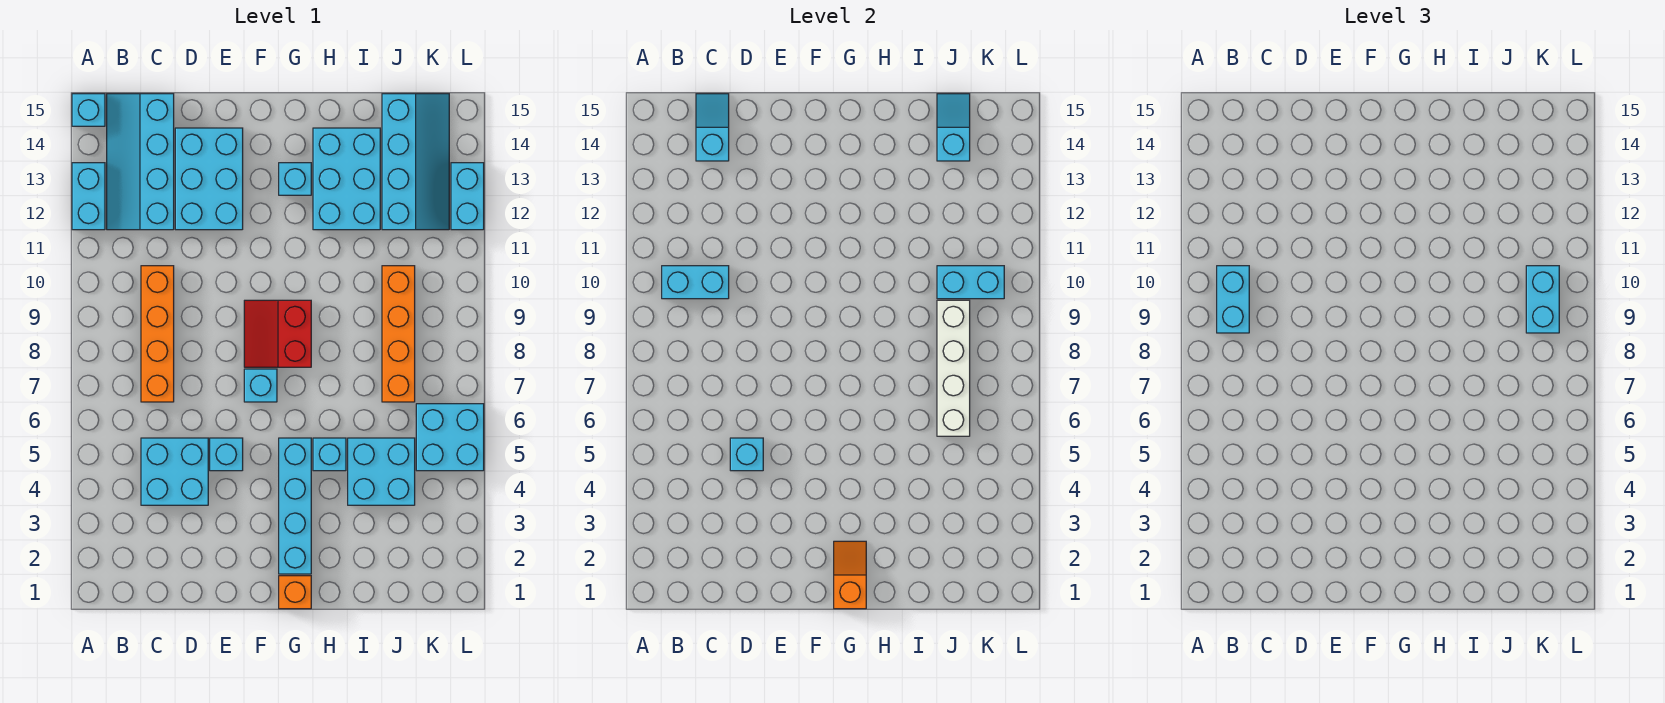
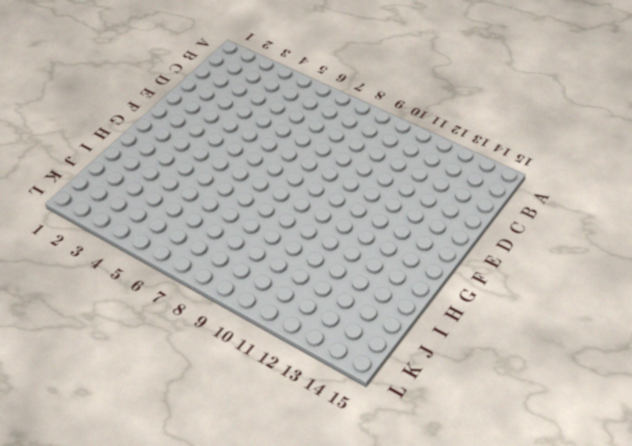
none -> cyan brick A12:A13 level 1
none -> cyan brick A15 level 1
none -> cyan slope B12:C15 level 1 top C

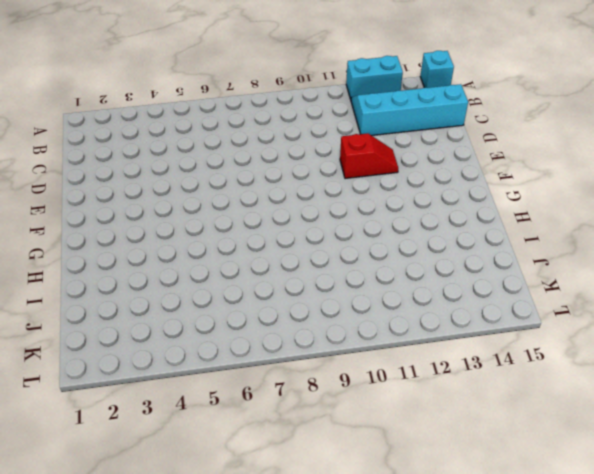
red slope E11:E12 level 1 top 11 -> cyan brick D12:E14 level 1
none -> cyan brick C4:D5 level 1
none -> orange brick C7:C10 level 1
none -> cyan brick E5 level 1

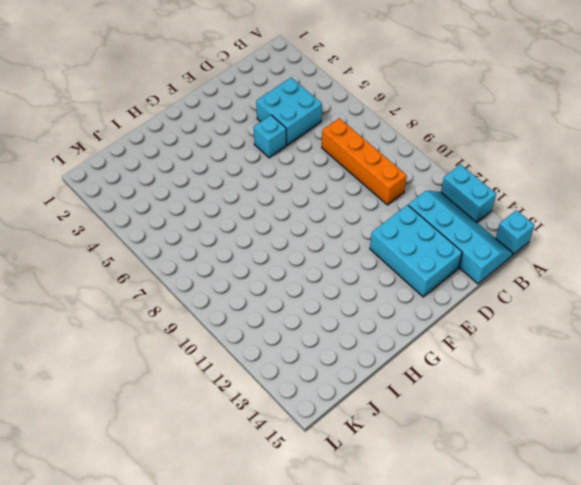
none -> cyan brick F7 level 1
none -> red slope F8:G9 level 1 top G
none -> orange brick G1 level 1

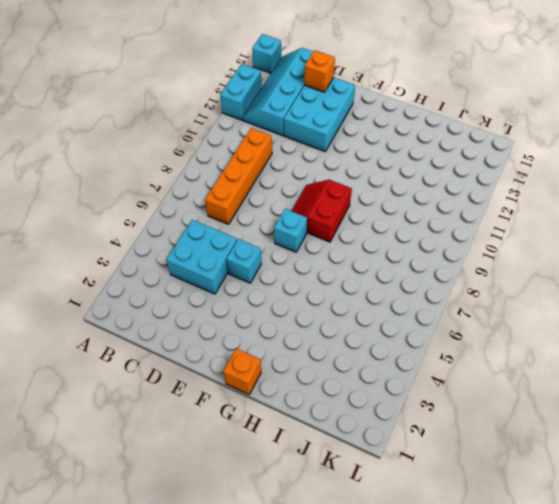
orange brick D14 level 2 -> none
none -> cyan brick G2:G5 level 1
none -> cyan brick G13 level 1
none -> cyan brick H5 level 1

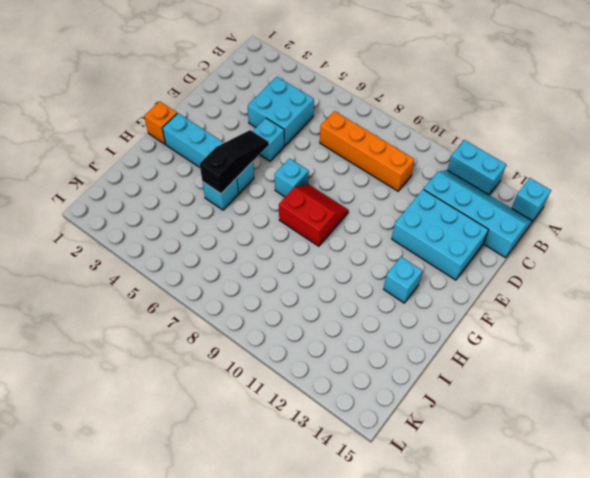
black slope F5:H5 level 2 top H -> none
none -> cyan brick H12:I14 level 1
none -> cyan brick I4:J5 level 1
none -> orange brick J7:J10 level 1

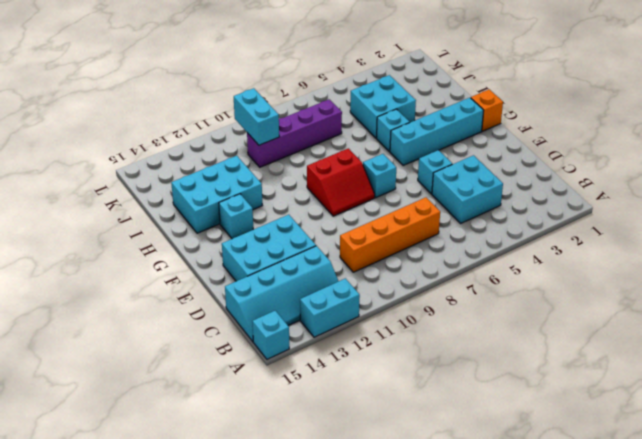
purple brick J7:J10 level 1 -> orange brick J7:J10 level 1
none -> cyan slope J12:K15 level 1 top J
none -> cyan brick K5:L6 level 1
none -> cyan brick L12:L13 level 1

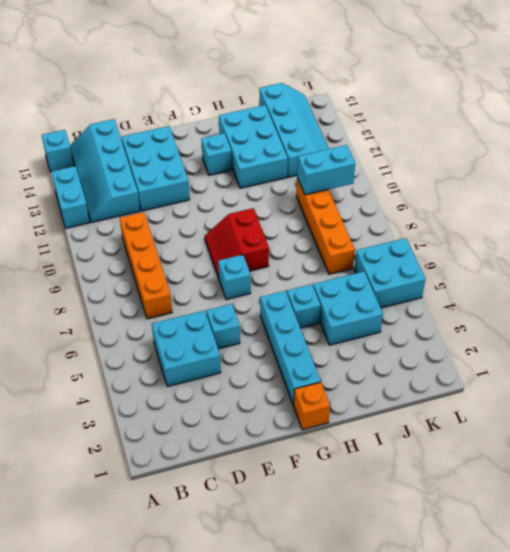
none -> cyan brick L12:L13 level 1
none -> cyan brick B10:C10 level 2
none -> cyan slope C14:C15 level 2 top 14

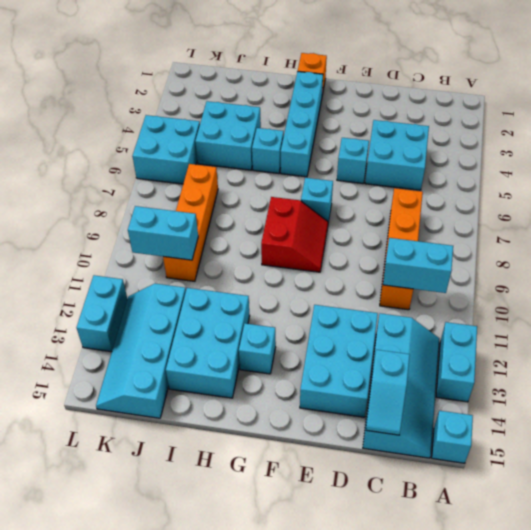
none -> cyan brick D5 level 2
none -> orange slope G1:G2 level 2 top 1
none -> white brick J6:J9 level 2

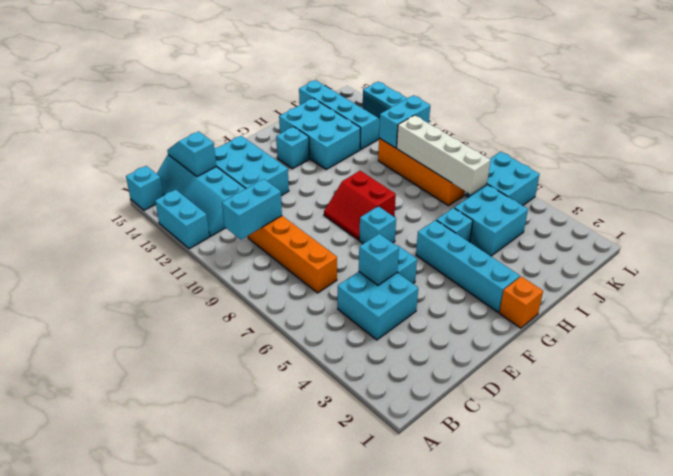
none -> orange slope G1:G2 level 2 top 1
none -> cyan slope J14:J15 level 2 top 14
none -> cyan brick B9:B10 level 3

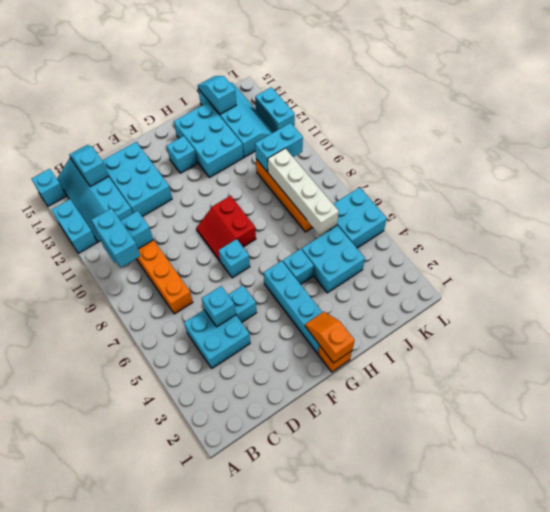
none -> cyan brick K9:K10 level 3

